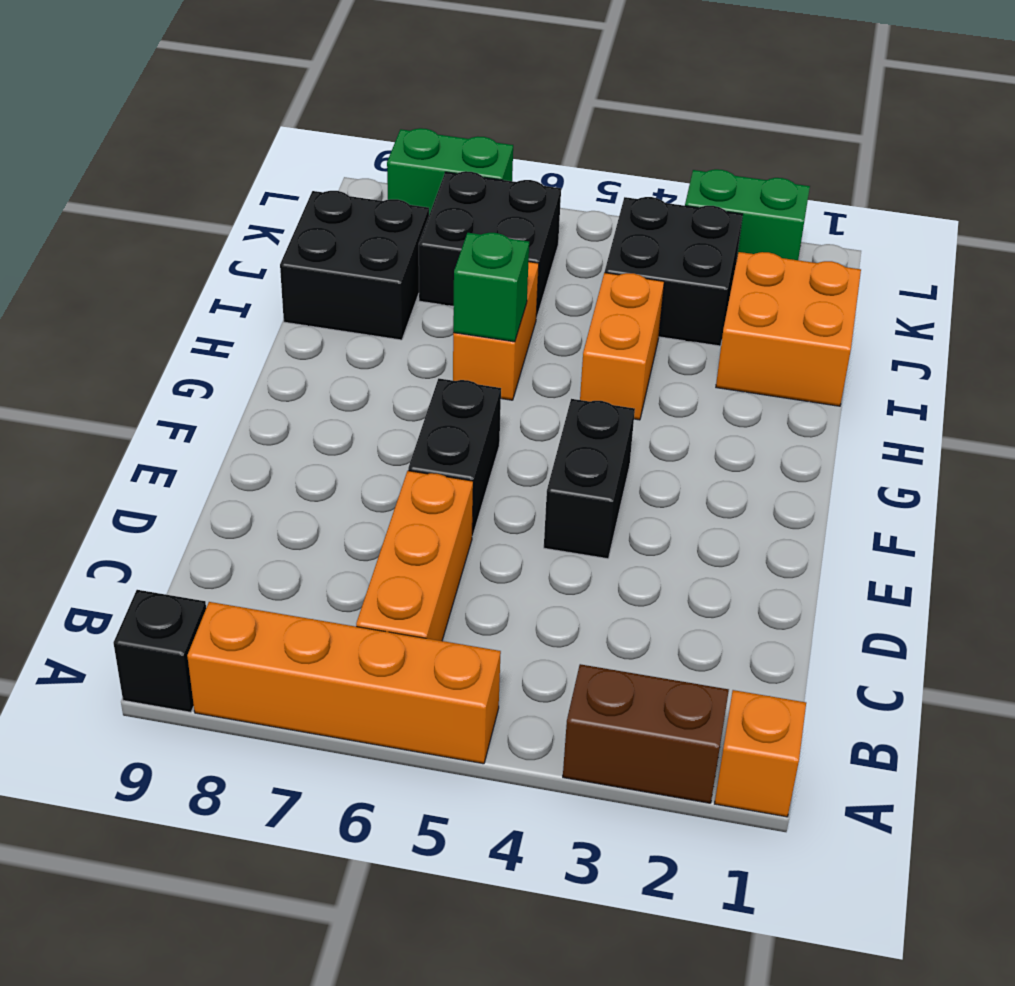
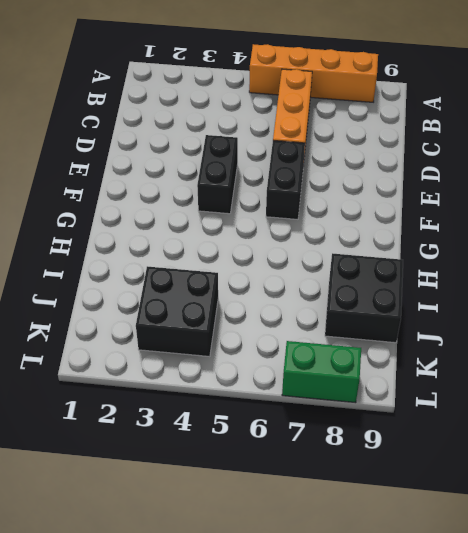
none -> orange brick A1 level 1
none -> brown brick A2:A3 level 1
none -> black brick A9 level 1

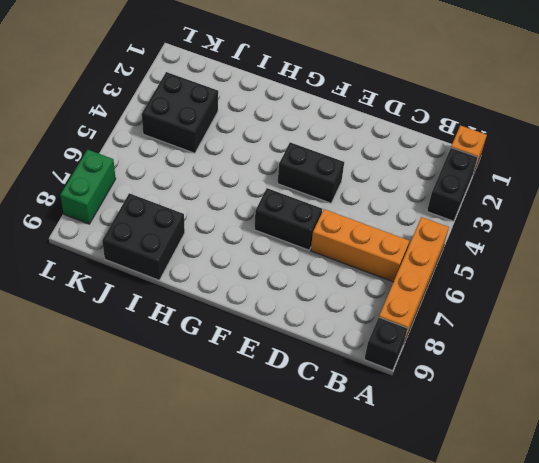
black brick A2:A3 level 1 -> brown brick A2:A3 level 1
none -> orange brick H4:I4 level 1
none -> orange brick H6:I6 level 1
none -> orange brick I1:J2 level 1

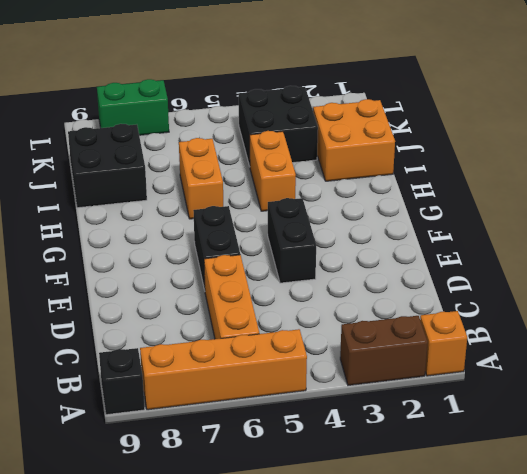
none -> black brick J6:K7 level 1
none -> green brick L2:L3 level 1
none -> green brick H6 level 2

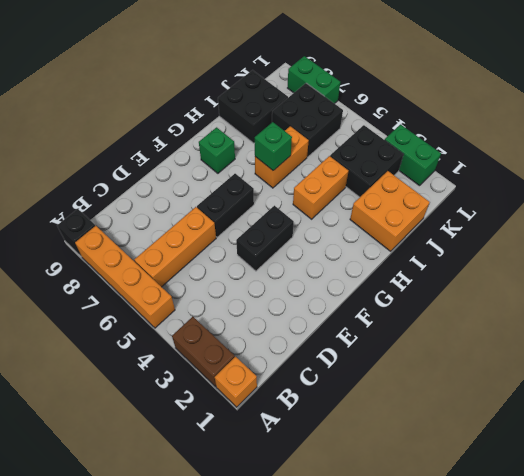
green brick G8 level 1 -> none

